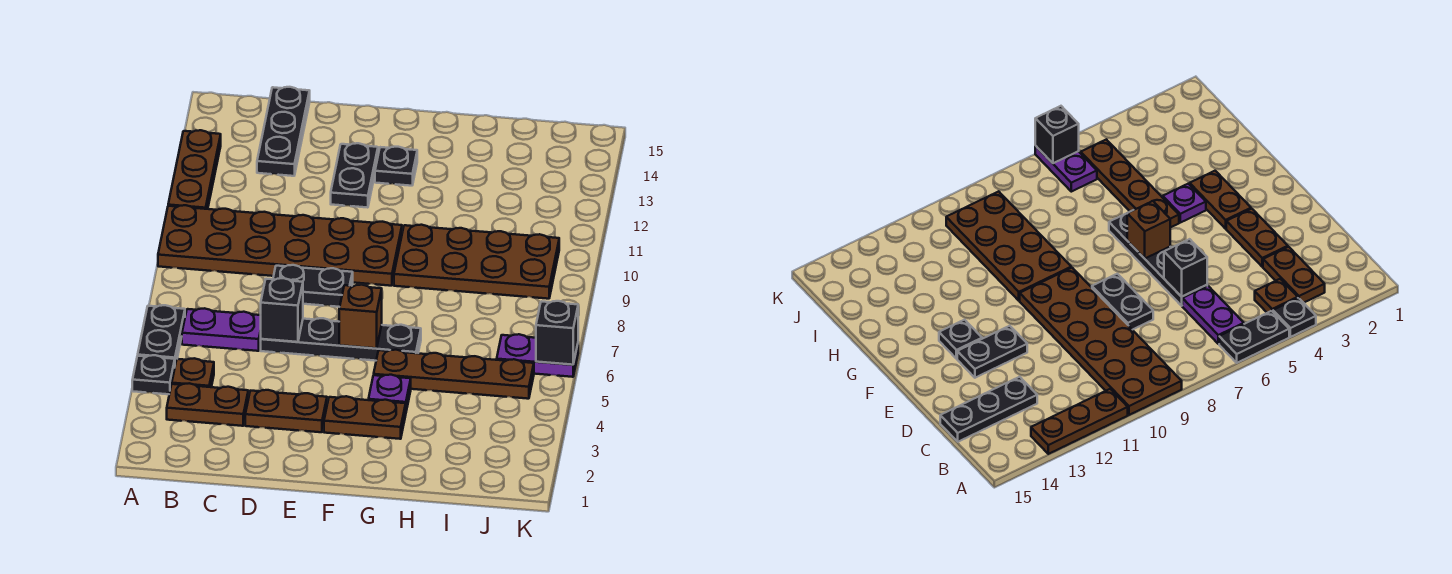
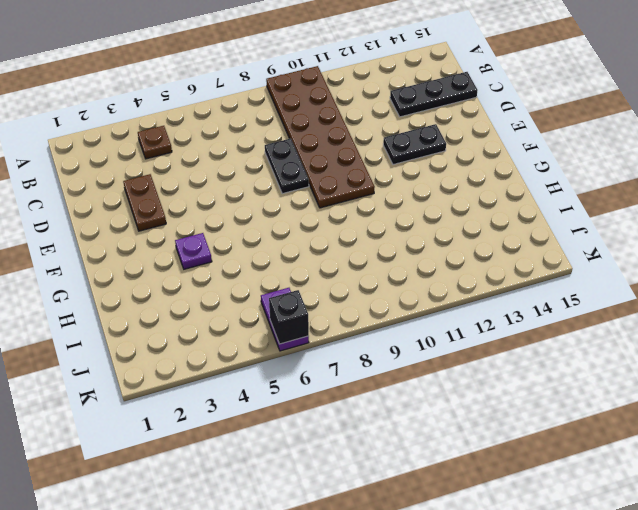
none -> black plate A4 level 1
none -> black plate A5:A6 level 1
none -> brown plate A11:A13 level 1

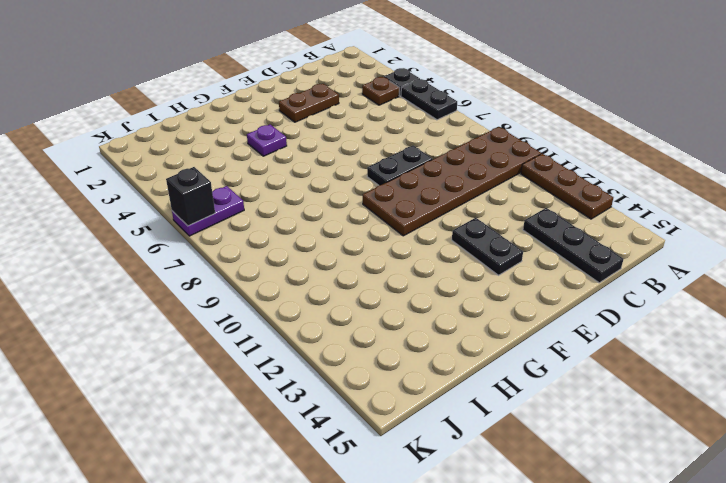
none -> brown plate B3:C3 level 1
none -> purple plate B6:C6 level 1
none -> black plate D6:G6 level 1

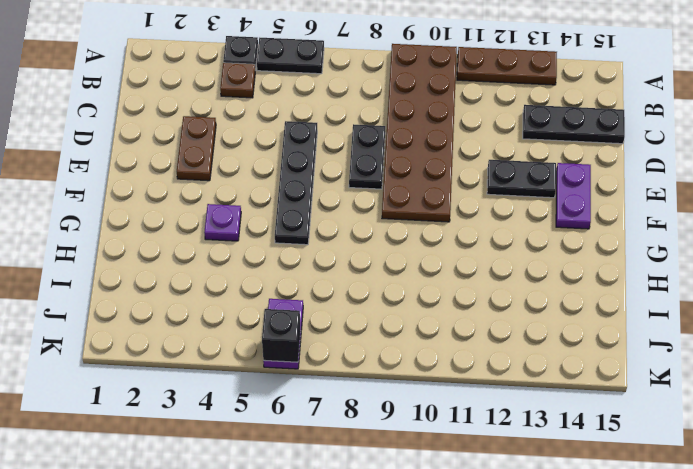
purple plate E14:F14 level 1 -> purple plate B6:C6 level 1
none -> brown plate B3:C3 level 1
none -> brown plate F3:G3 level 1
none -> black plate F13 level 1

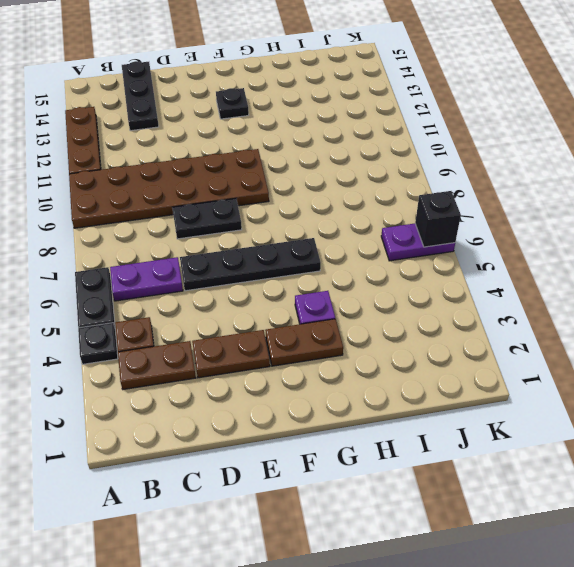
none -> black plate E12:E13 level 1
none -> brown plate G5:J5 level 1
none -> brown plate G9:J10 level 1

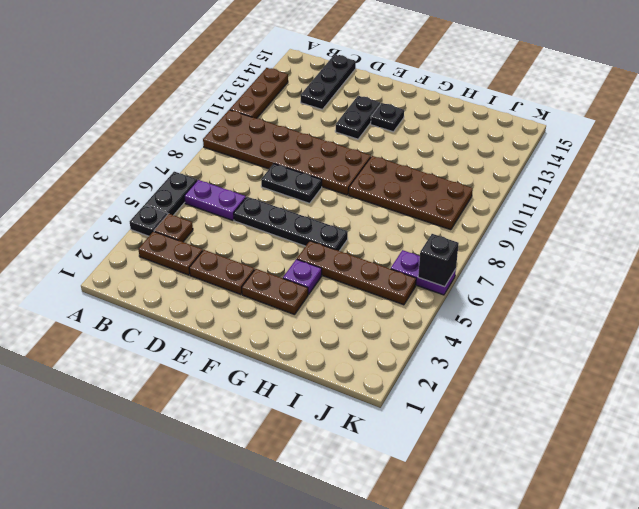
none -> black brick D6 level 2
none -> brown brick F6 level 2

